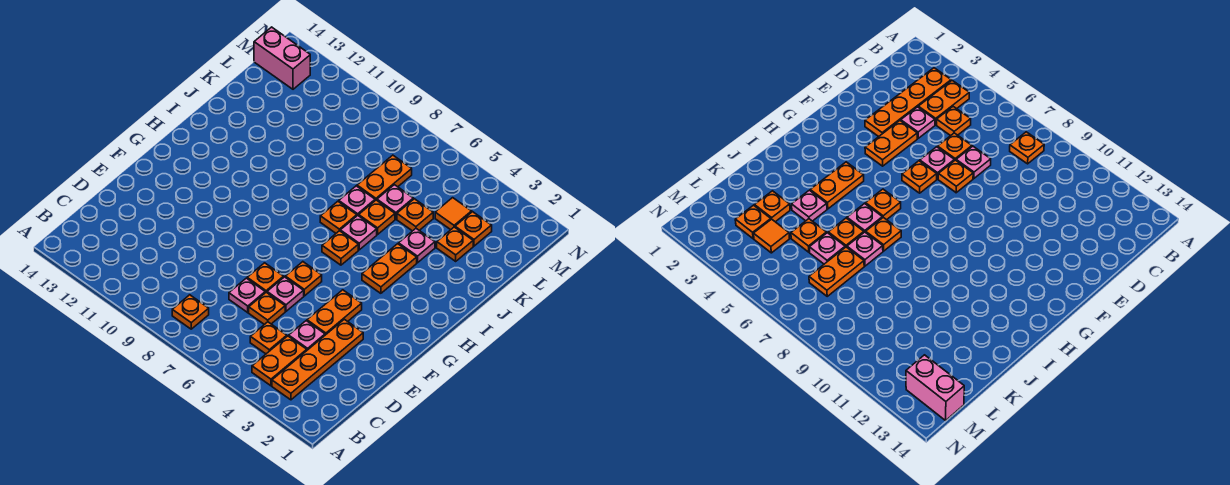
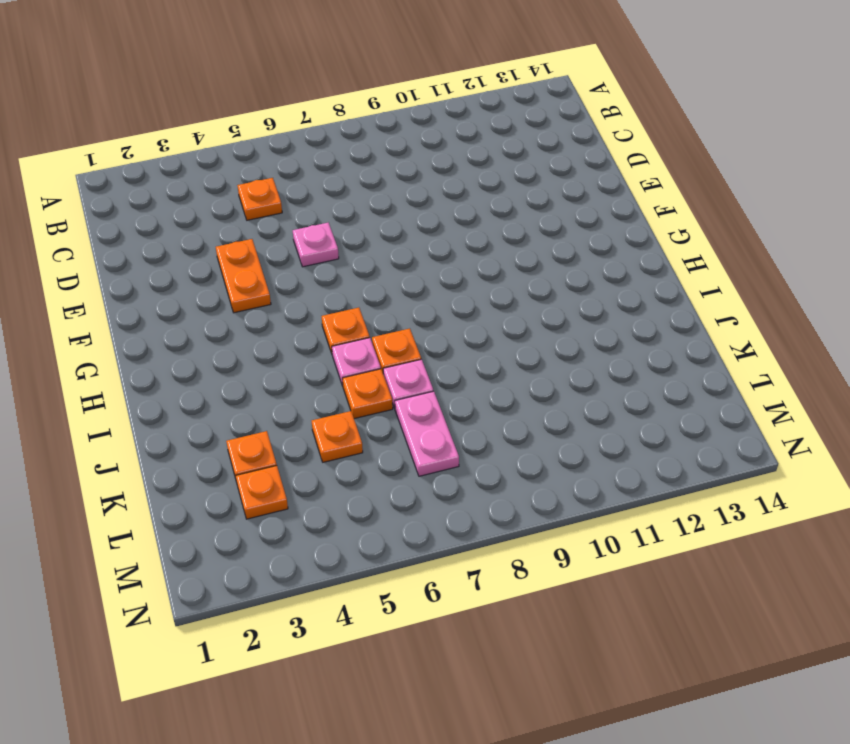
pink plate K7:L7 level 1 -> orange plate K7:L7 level 1
none -> orange plate B3:E3 level 1
none -> orange plate B4:C4 level 1
none -> orange plate B8 level 1

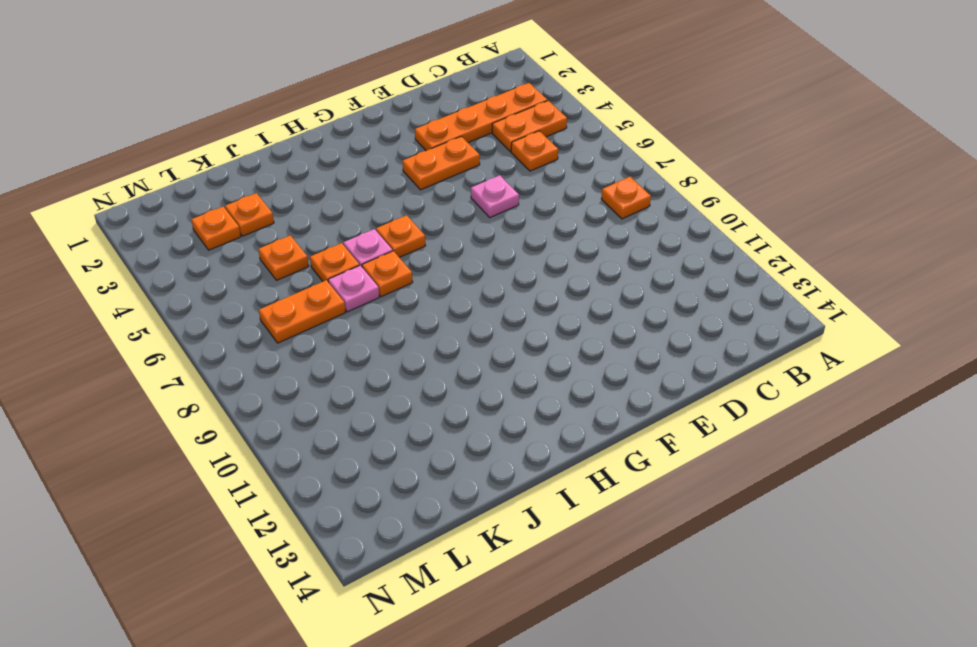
none -> pink plate D4 level 1
none -> orange plate D6 level 1
none -> pink plate D7 level 1

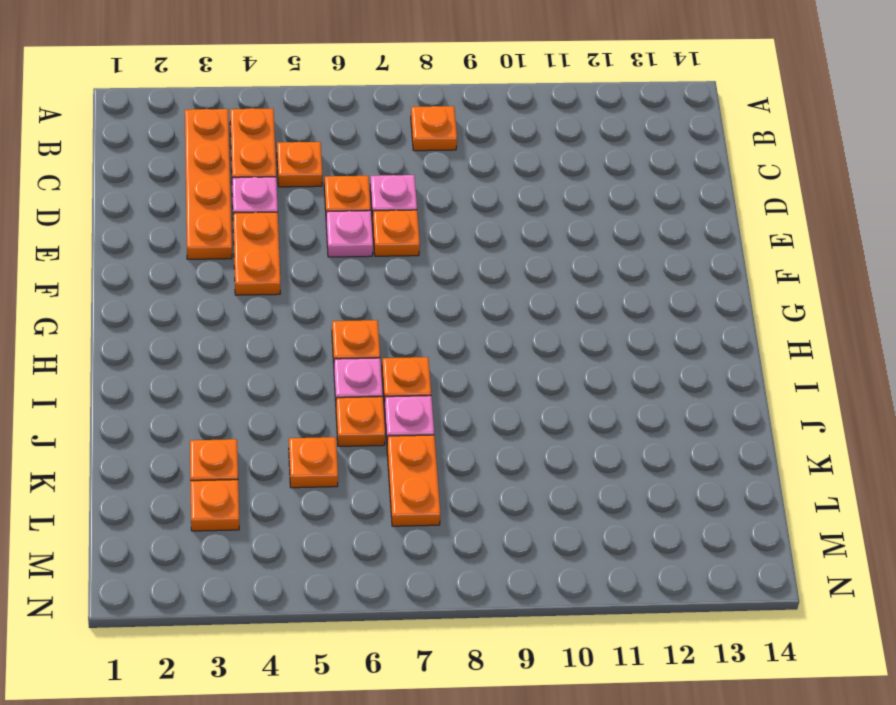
none -> orange plate F6 level 1
none -> orange plate H4:I4 level 1
none -> pink plate J4 level 1

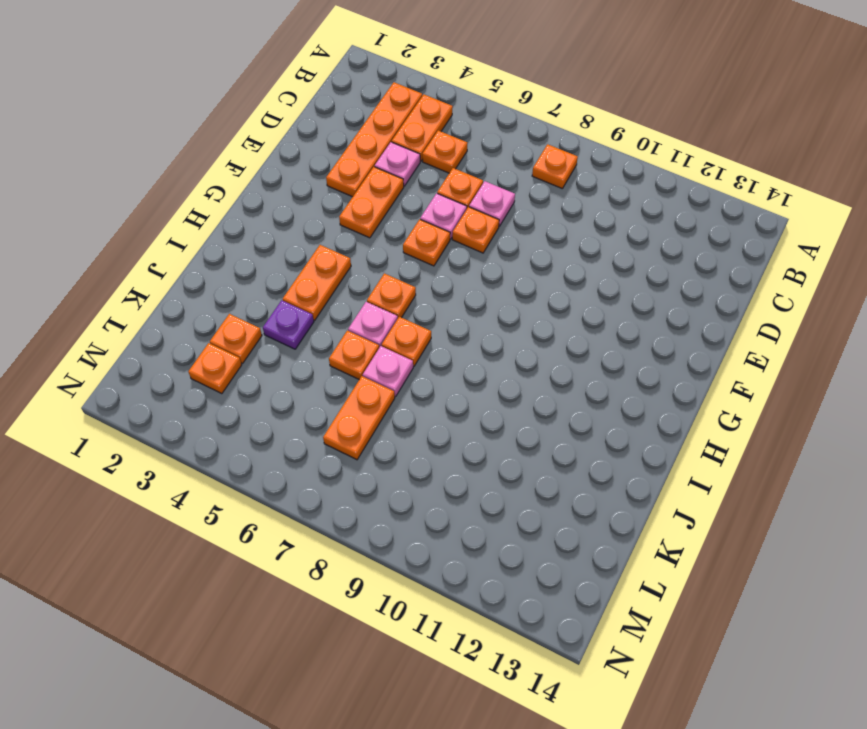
purple plate J4 level 1 -> pink plate J4 level 1
none -> orange plate K5 level 1
none -> pink plate K6 level 1
none -> orange tile L4 level 1

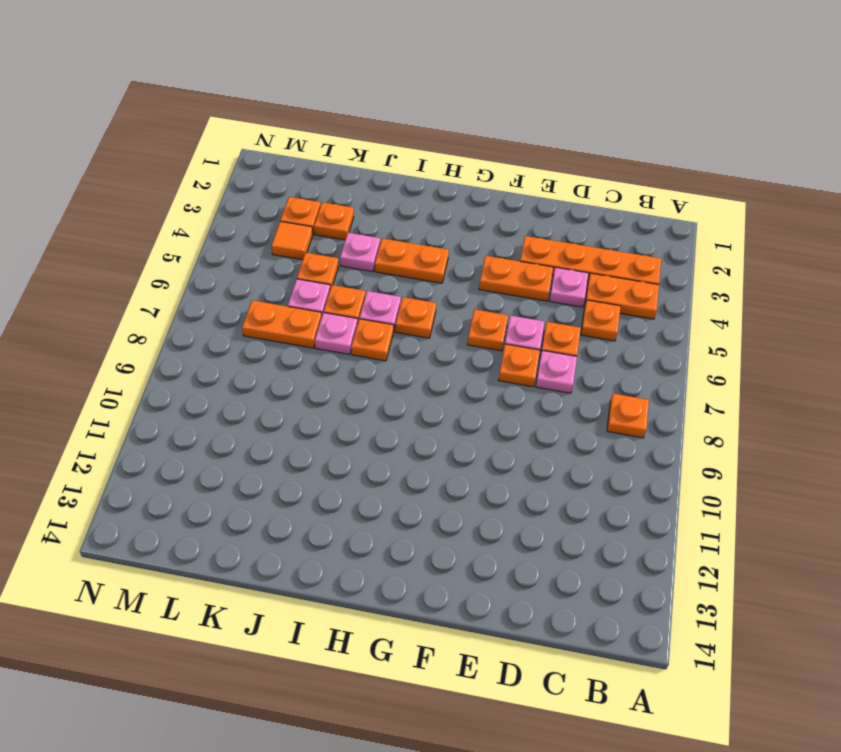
none -> pink brick M13:M14 level 1

